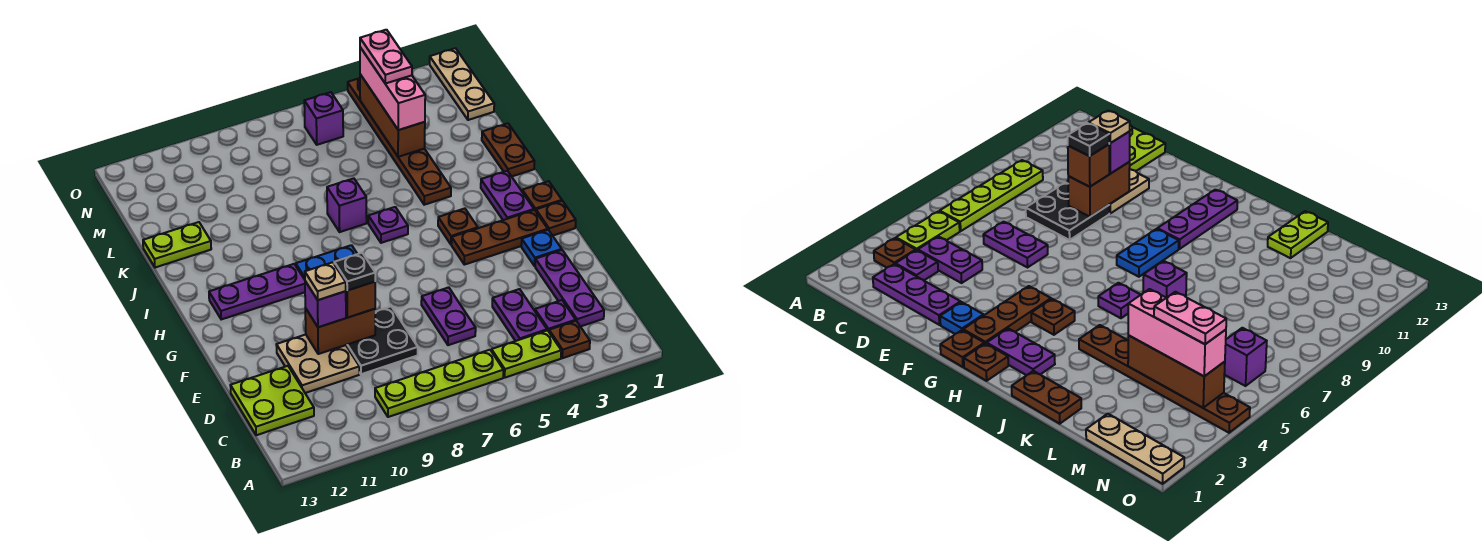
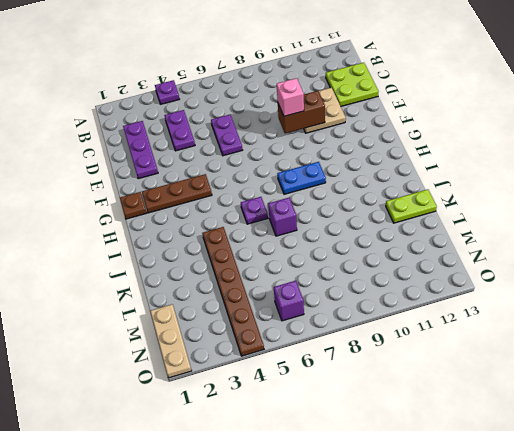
purple plate A4 level 1 -> purple plate C3 level 1
pink brick E9 level 3 -> brown brick E9 level 3
none -> brown plate B3 level 1
none -> lime plate B4:B5 level 1
none -> lime plate B6:B9 level 1
none -> black plate D8:E9 level 1

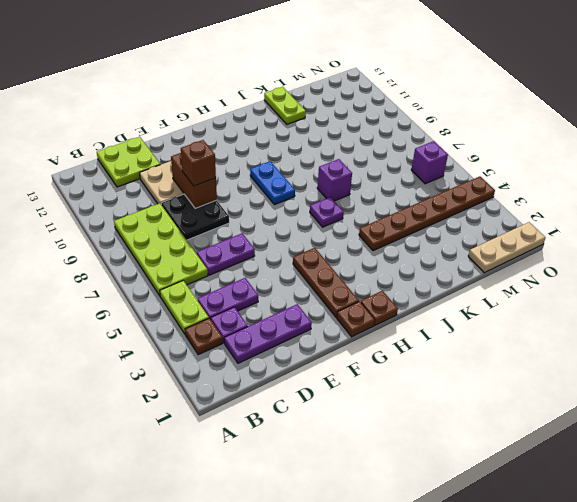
lime plate B6:C9 level 1 -> lime plate B6:B9 level 1
none -> blue plate F2 level 1
none -> purple plate H2:I2 level 1
none -> brown plate H4 level 1
none -> purple plate H10:H12 level 1

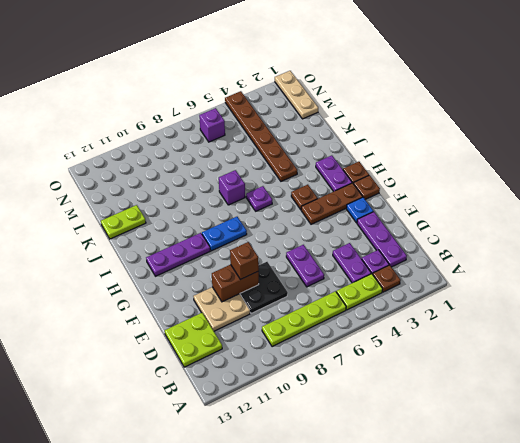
none -> brown plate J1:K1 level 1
none -> brown brick L4:N4 level 2
none -> purple brick E10 level 3
none -> pink brick L4:N4 level 3

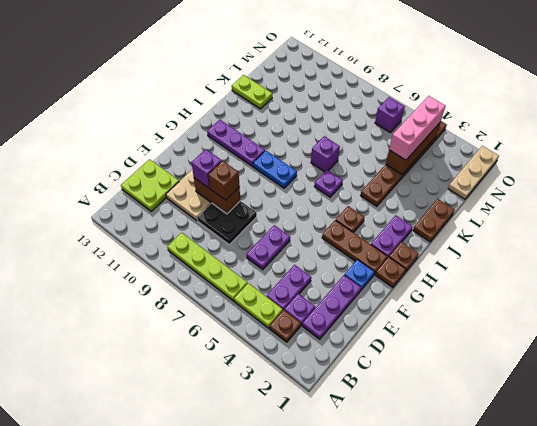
none -> black plate E9 level 4
none -> tan plate E10 level 4
none -> pink plate M4:N4 level 4

